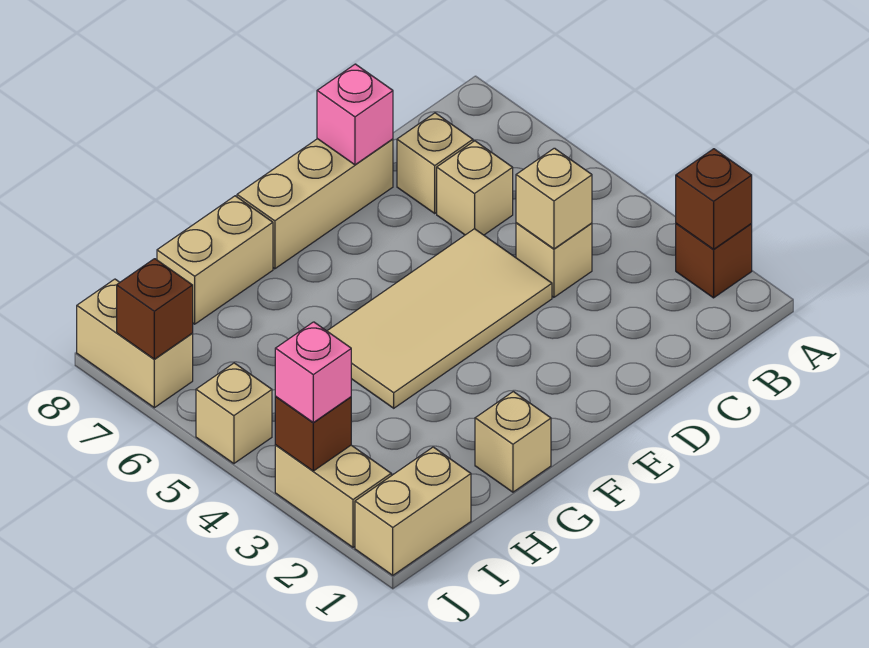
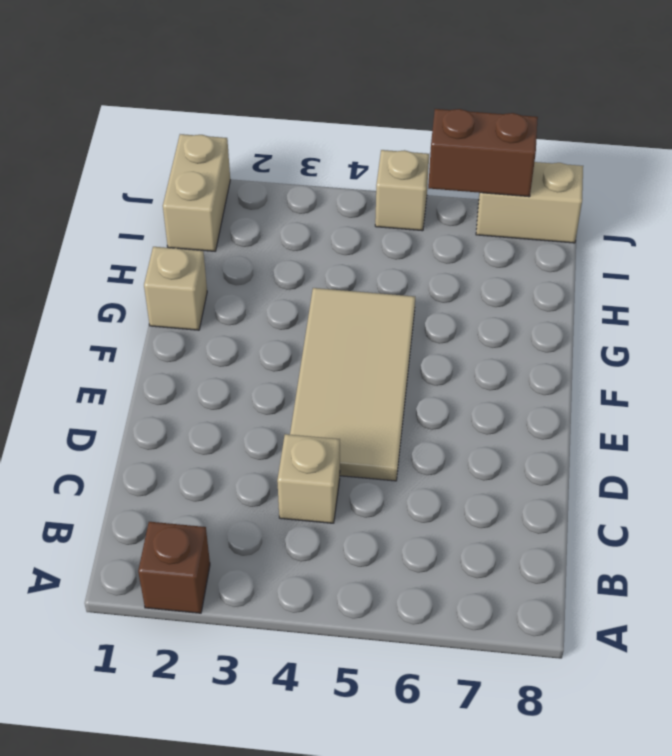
brown brick J6:J7 level 2 -> brown brick J7 level 2
none -> tan brick C6 level 1
none -> tan brick C7 level 1
none -> tan brick D8:F8 level 1

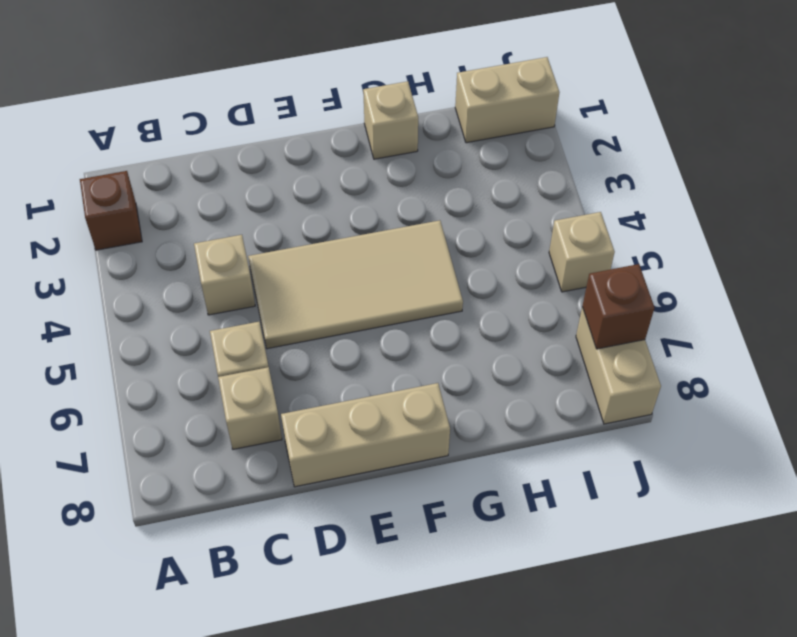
none -> tan brick G8:H8 level 1
none -> tan brick J2:J3 level 1
none -> brown brick A2 level 2

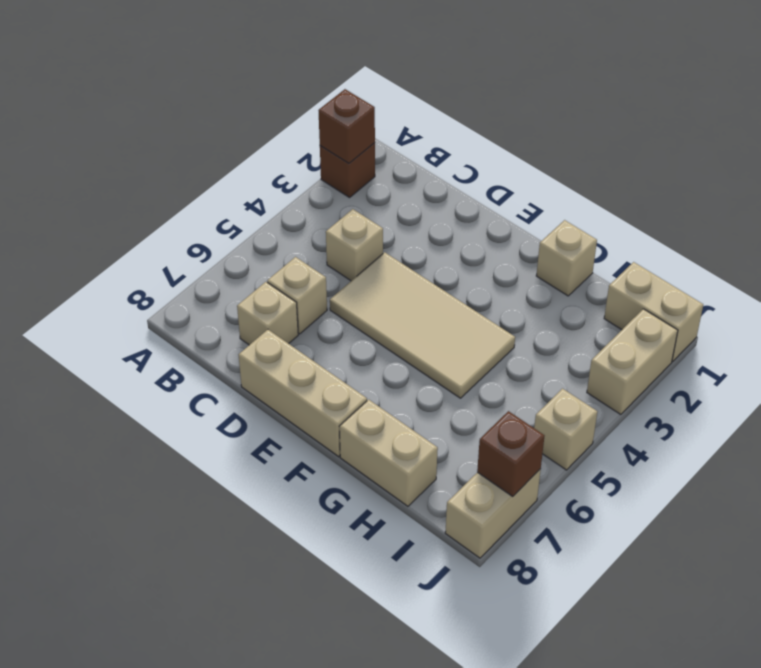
none -> tan brick C4 level 2
none -> pink brick D8 level 2
none -> brown brick J3 level 2

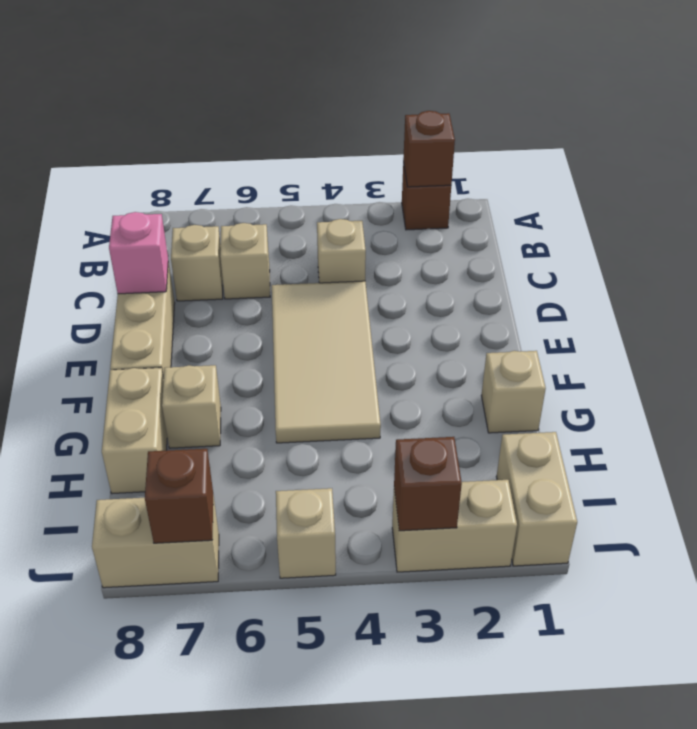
tan brick G7 level 1 -> tan brick C4 level 2
none -> pink brick J3 level 3

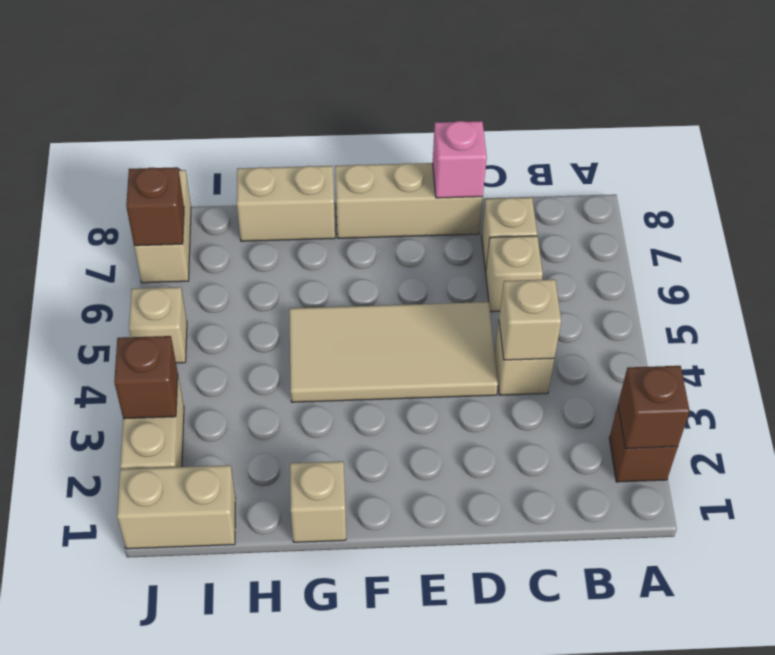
none -> pink brick J3 level 3

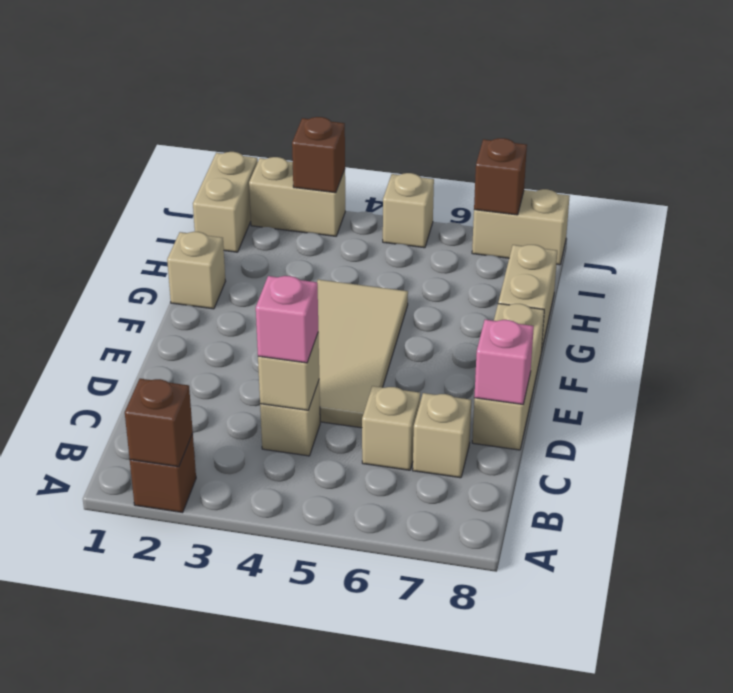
pink brick C4 level 3 -> pink brick J3 level 3

